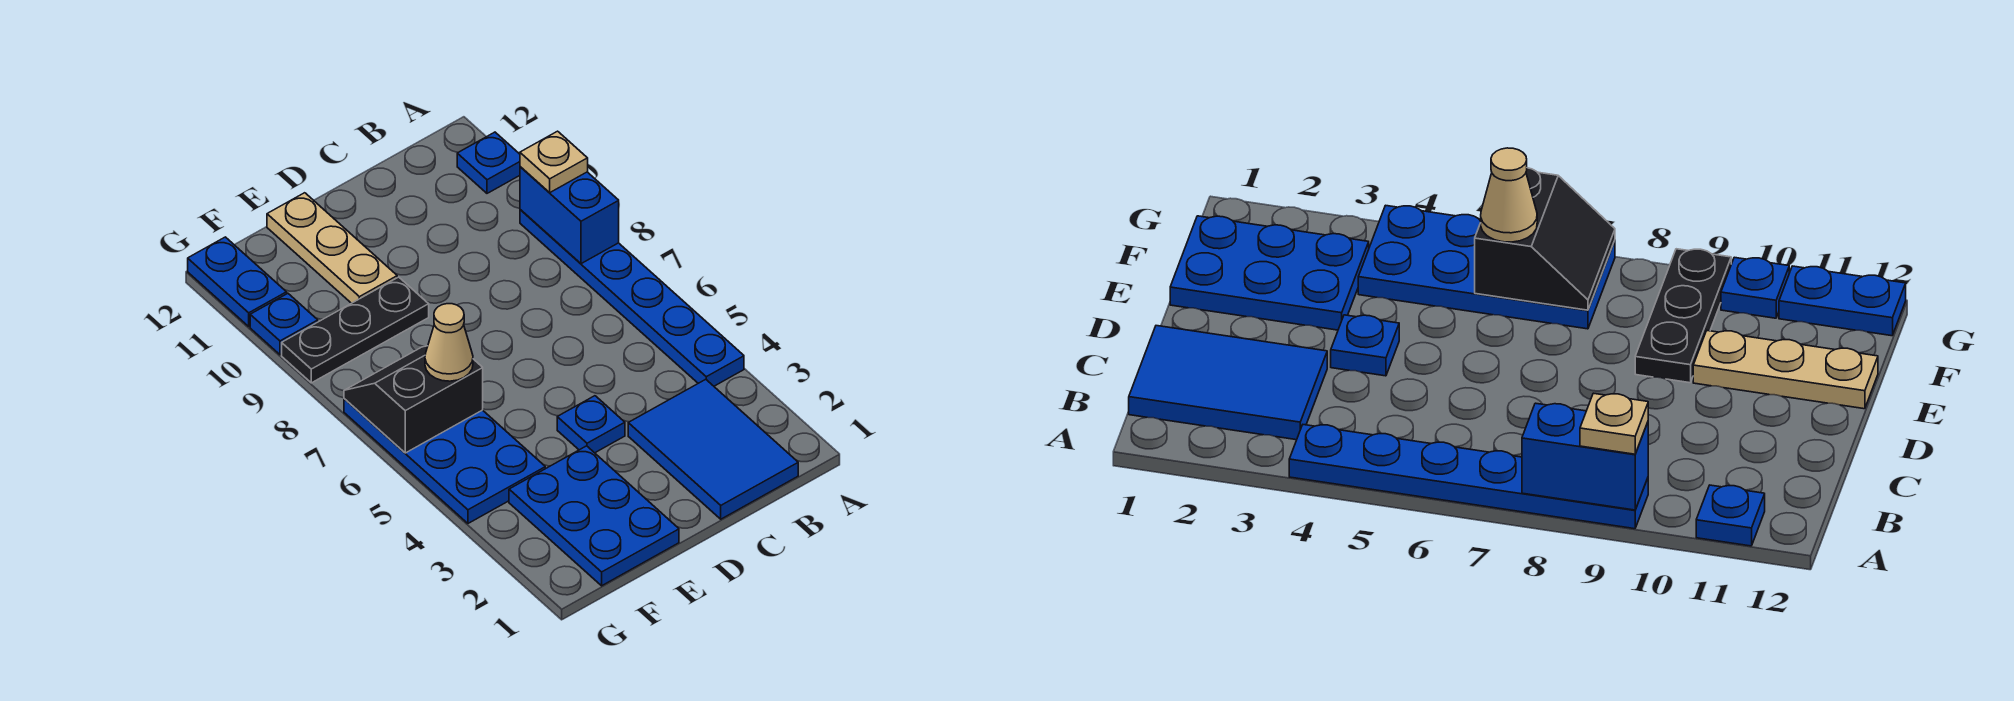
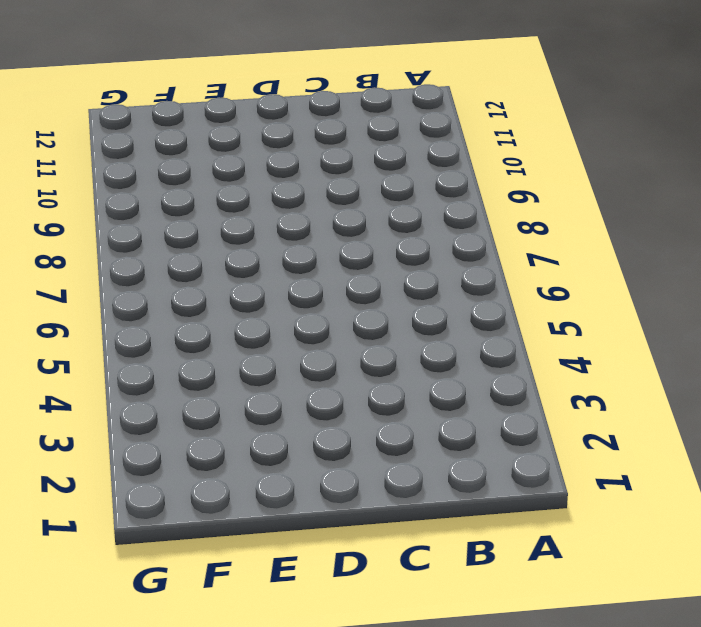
none -> blue plate A4:A9 level 1
none -> blue plate A11 level 1
none -> blue tile B1:C3 level 1

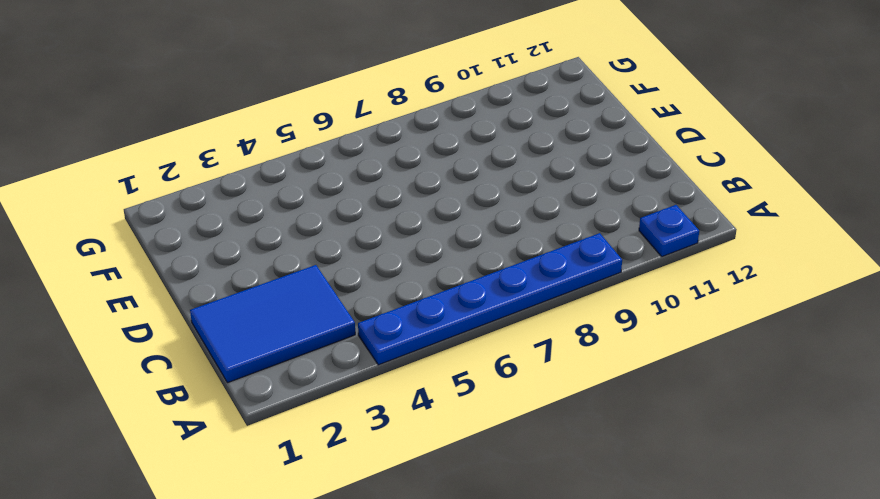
none -> blue plate D4 level 1
none -> blue plate E1:F3 level 1
none -> black plate E9:G9 level 1

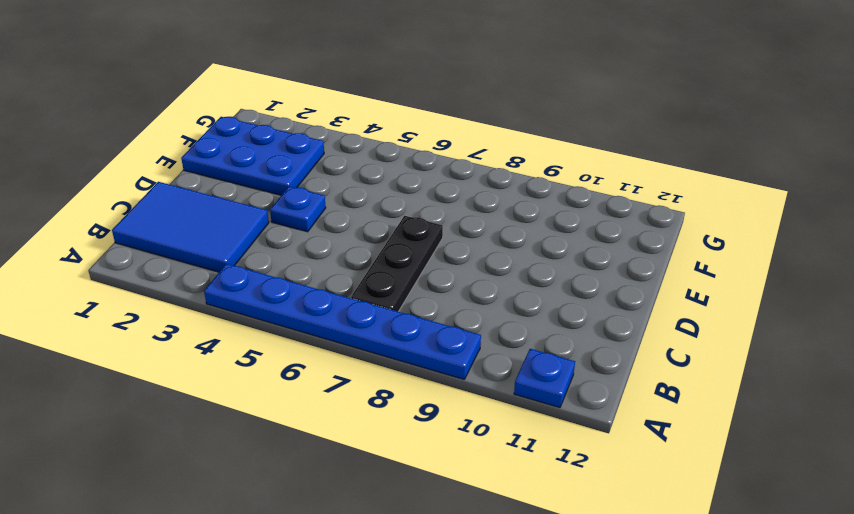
black plate B7:D7 level 1 -> black plate E9:G9 level 1
none -> tan plate E10:E12 level 1
none -> blue plate F4:G7 level 1
none -> blue plate G10 level 1

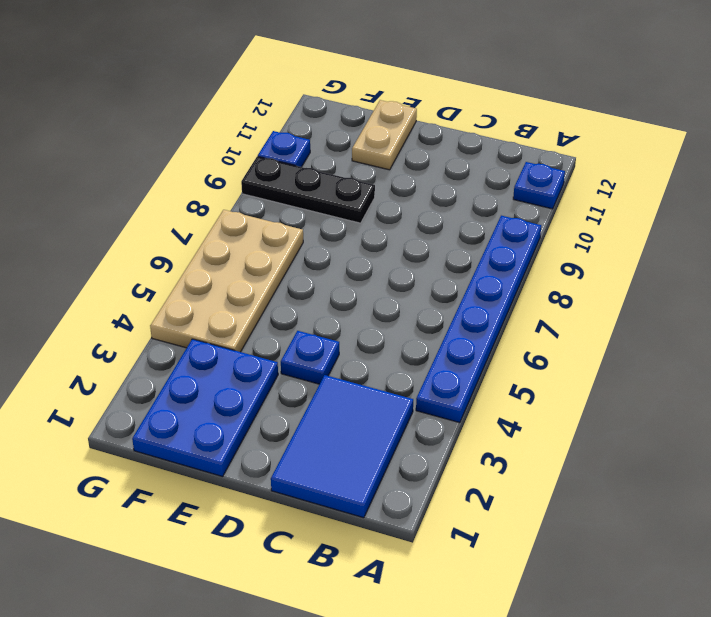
tan plate E11:E12 level 1 -> tan plate E10:E12 level 1
tan plate F4:G7 level 1 -> blue plate F4:G7 level 1
none -> blue plate G11:G12 level 1
none -> blue brick A8:A9 level 2
none -> black slope F6:G7 level 2 top 6

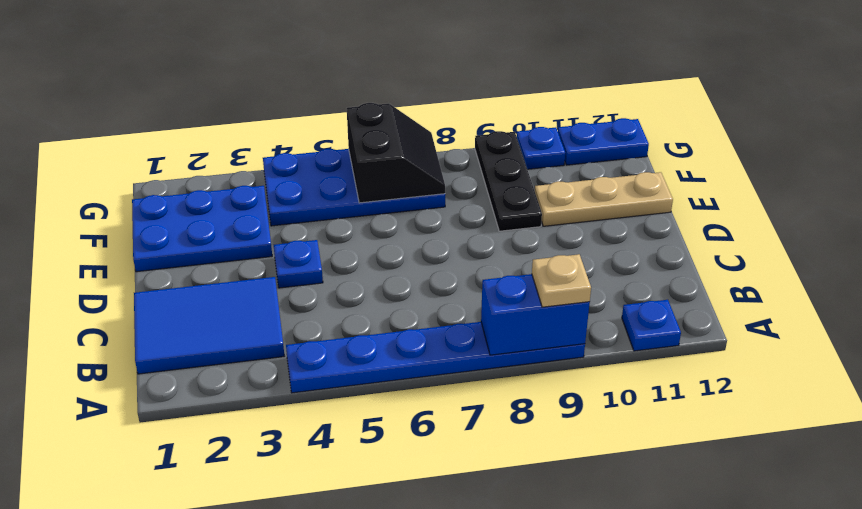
none -> tan cone F6 level 3

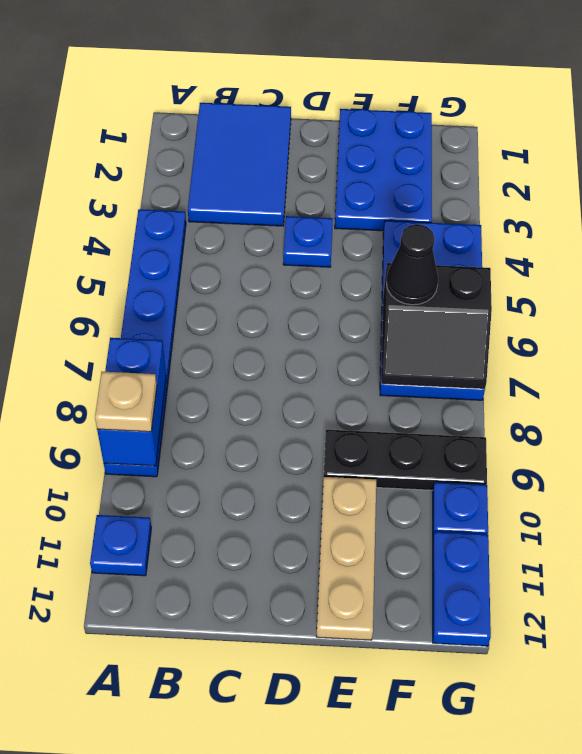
black cone F6 level 3 -> tan cone F6 level 3

